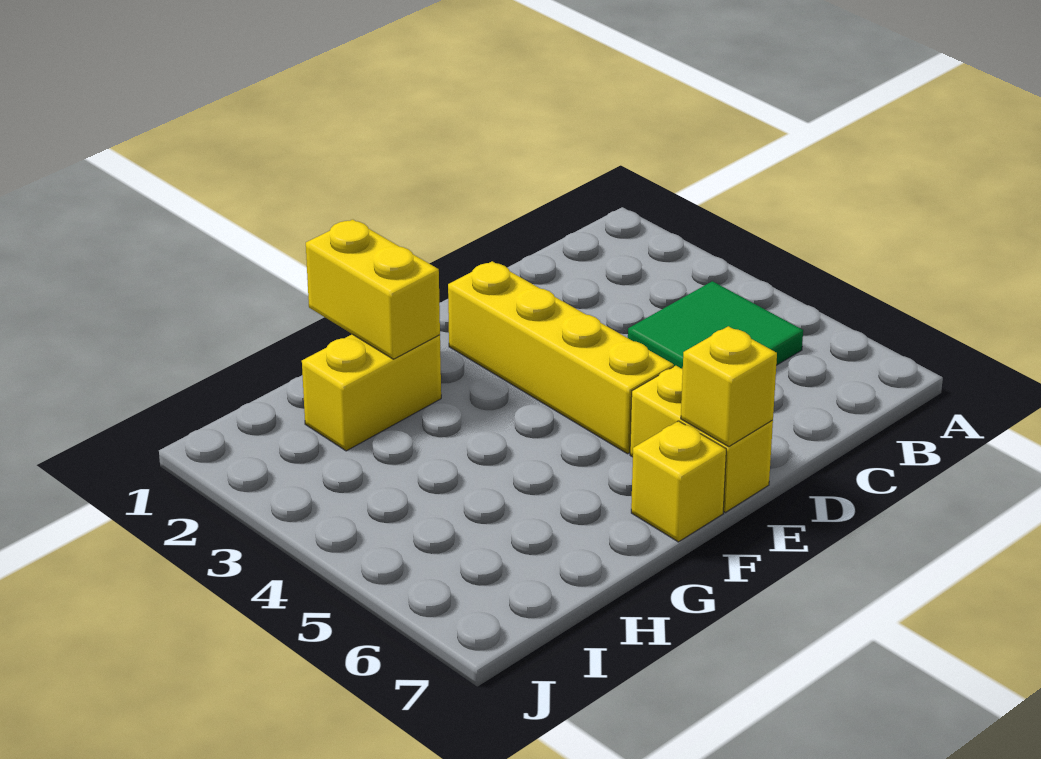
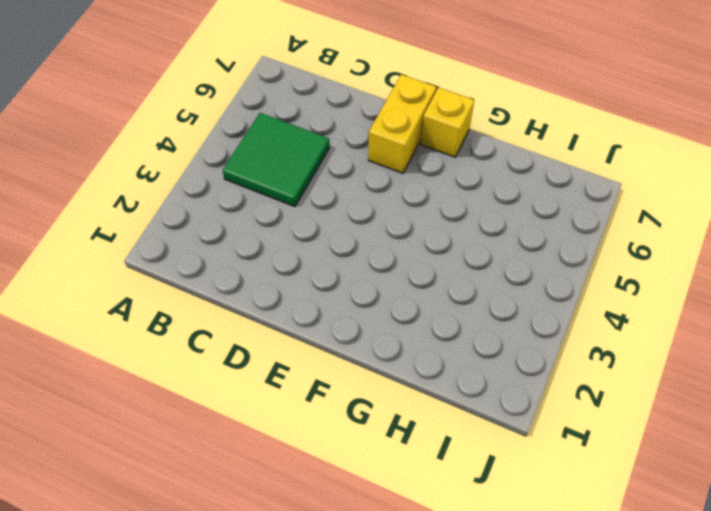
none -> yellow brick E2:E5 level 1
none -> yellow brick G2:H2 level 1

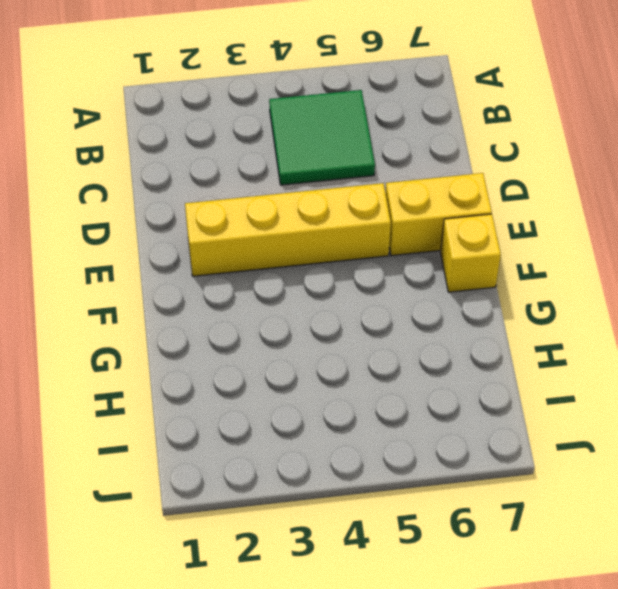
none -> yellow brick G2:H2 level 1
none -> yellow brick E7 level 2

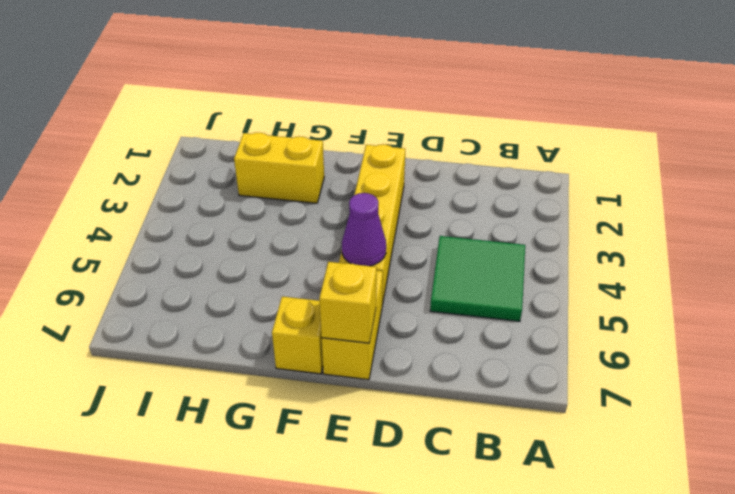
purple cone E5 level 2 -> none
none -> yellow brick G1:G2 level 2

